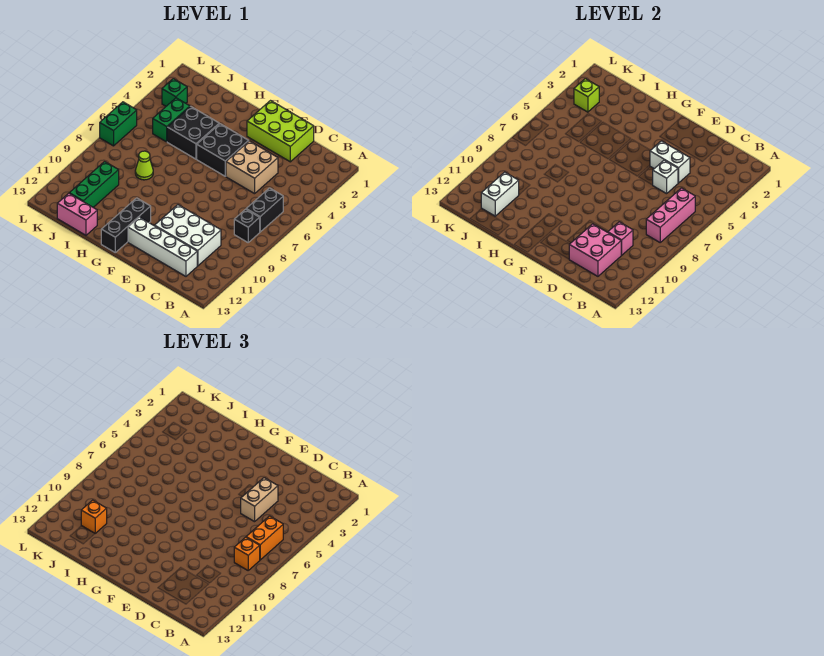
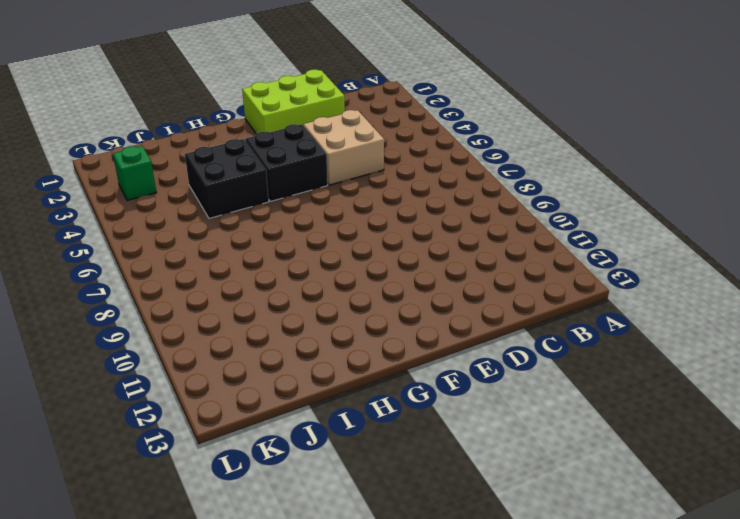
none -> black brick B6:B7 level 1
none -> black brick B8 level 1
none -> white brick C10:E11 level 1

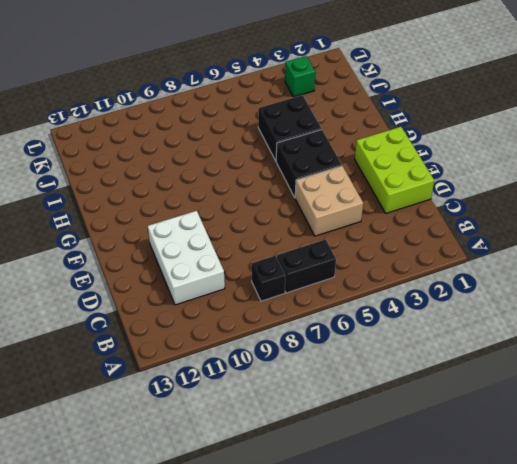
none -> white brick C12:F12 level 1
none -> black brick G11:G13 level 1
none -> lime cone I8 level 1

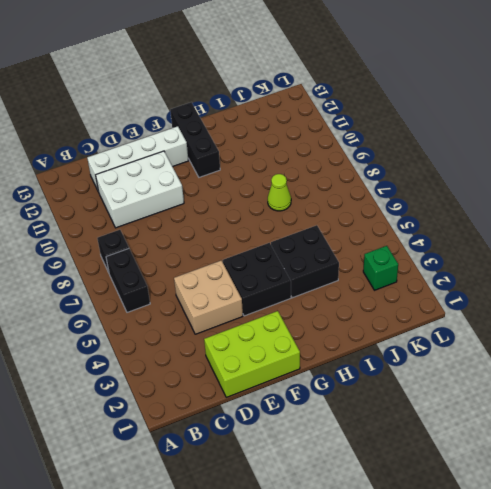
none -> pink brick I13:J13 level 1
none -> green brick J4:J5 level 1
none -> green brick J10:J12 level 1

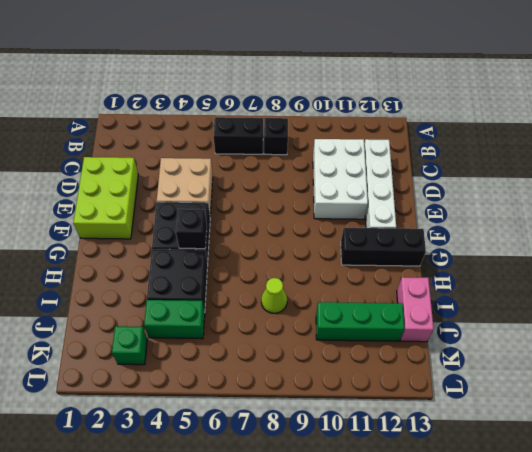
black brick G5 level 2 -> none
none -> green brick L6:L7 level 1
none -> pink brick B6:B8 level 2
none -> pink brick C10 level 2

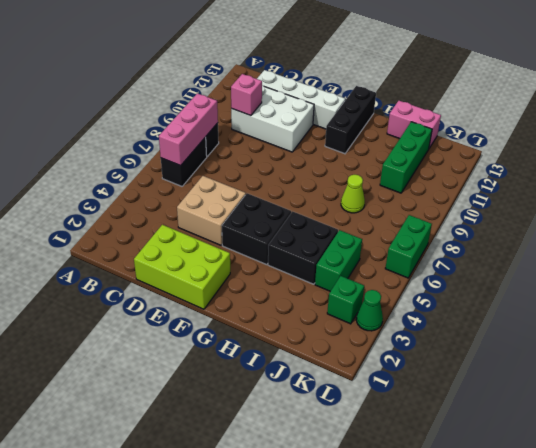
green cone L3 level 1 -> none
none -> pink brick C11:D12 level 2
none -> white brick D4:E4 level 2
none -> white brick D5 level 2

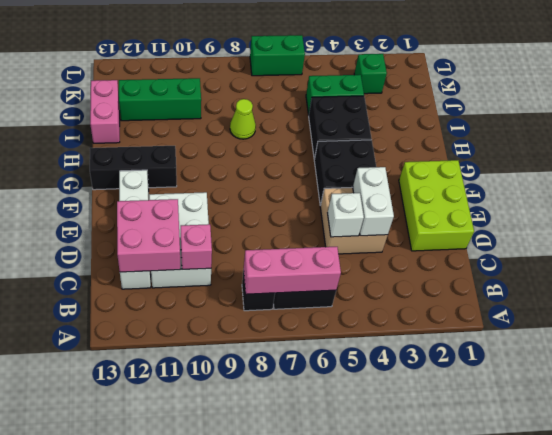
none -> white brick J11:J12 level 2
none -> lime brick K3 level 2
none -> orange brick B6:B7 level 3

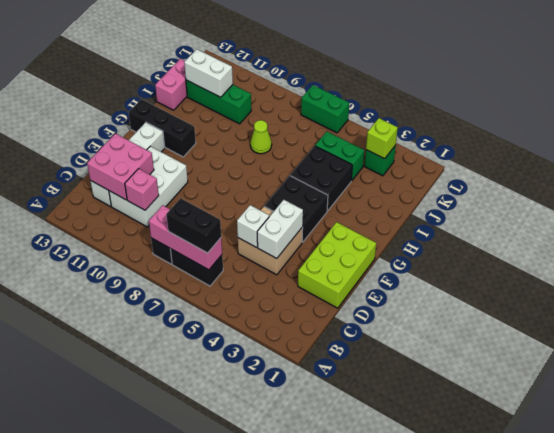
black brick B6:B7 level 3 -> orange brick B6:B7 level 3
none -> orange brick B8 level 3
none -> tan brick D4:D5 level 3
none -> orange brick J11 level 3

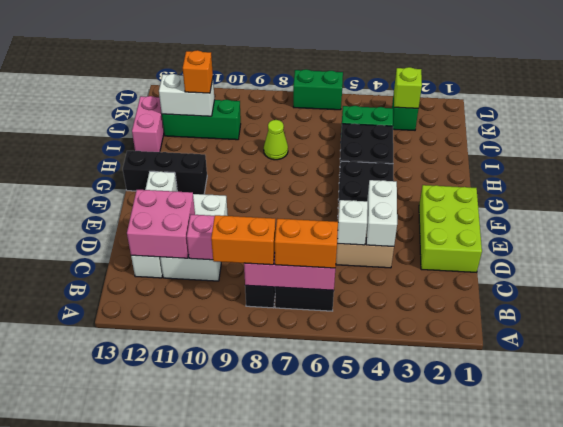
orange brick B8:B9 level 3 -> orange brick B8 level 3
none -> tan brick D4:D5 level 3

